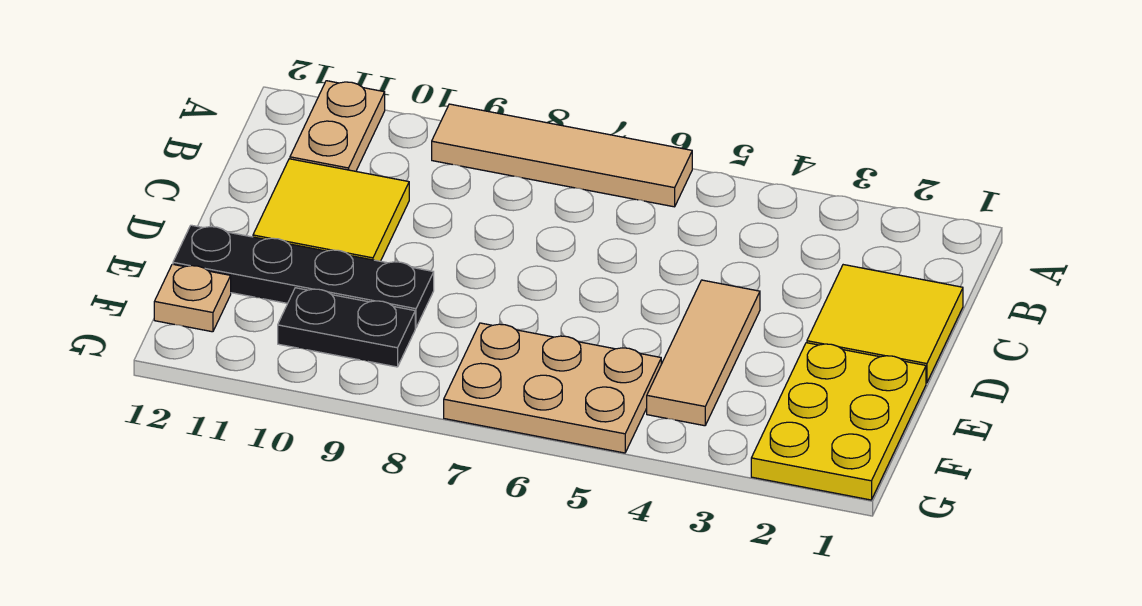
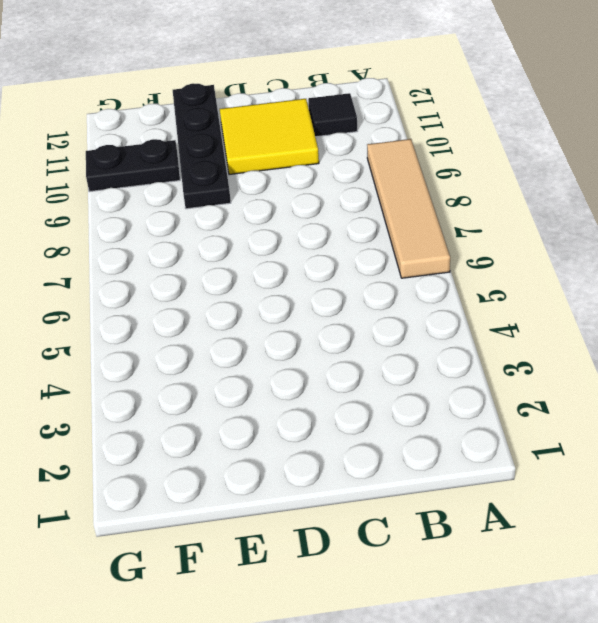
black tile B11 level 1 -> tan plate A11:B11 level 1
black plate F10:G10 level 1 -> black plate F9:F10 level 1
none -> yellow tile C1:D2 level 1
none -> tan tile D4:F4 level 1

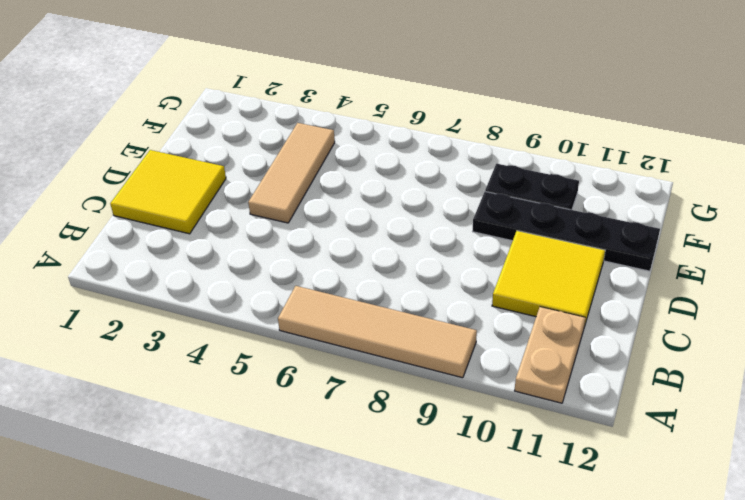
none -> yellow plate E1:G2 level 1
none -> tan plate F5:G7 level 1

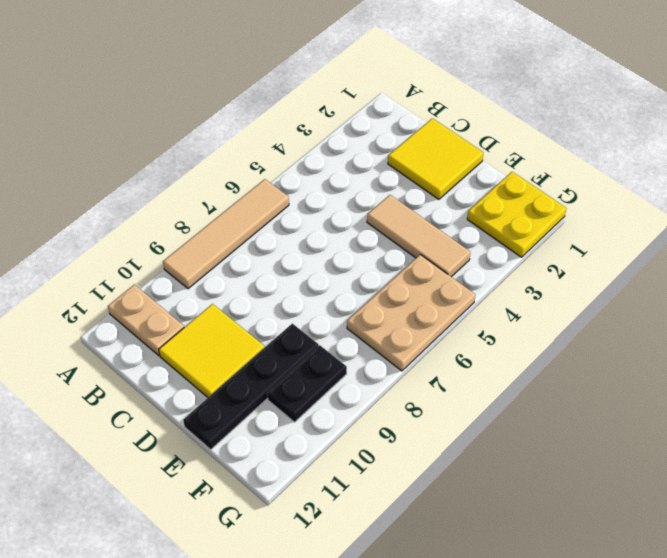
yellow plate F1:G2 level 1 -> yellow plate E1:G2 level 1
none -> tan plate F12 level 1

